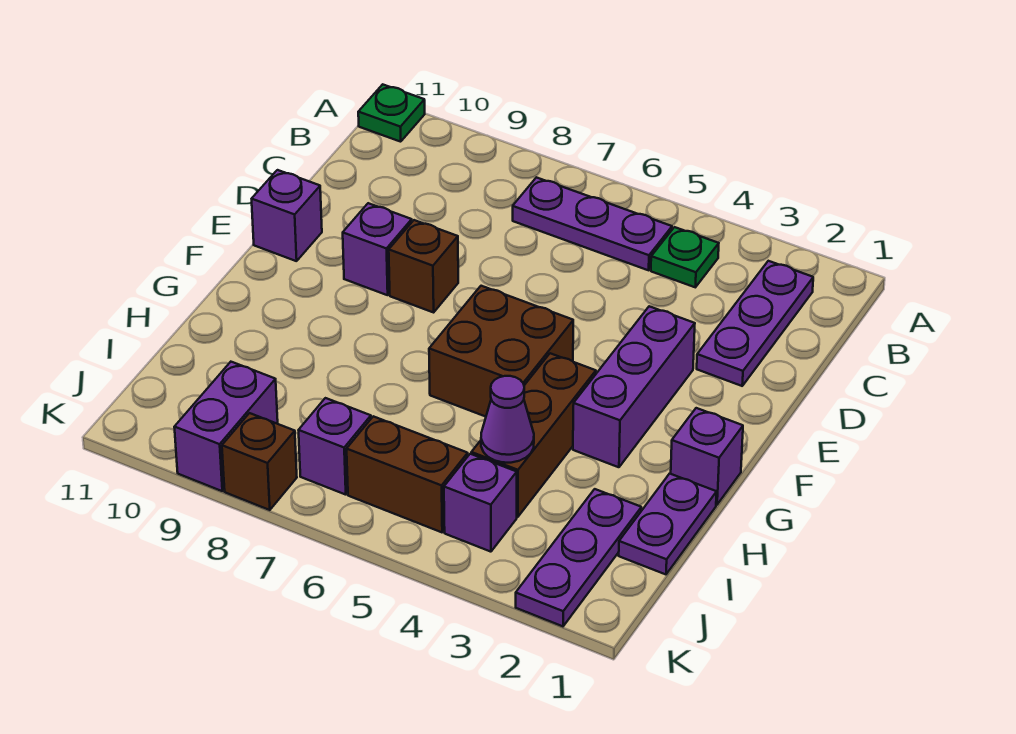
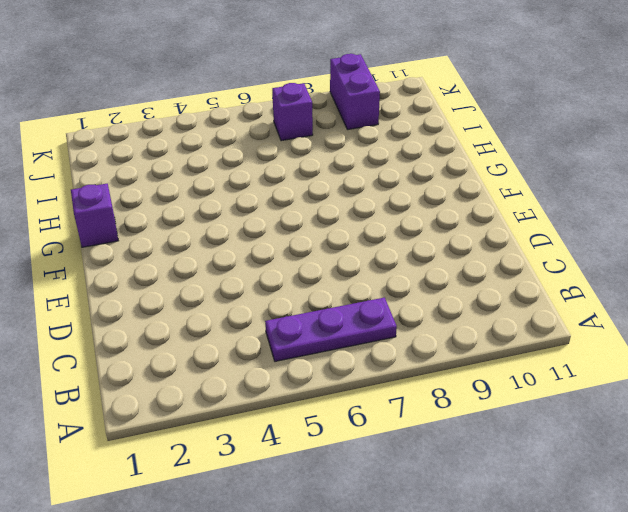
none -> green plate A11 level 1
none -> purple plate B2:D2 level 1
none -> green plate B4 level 1

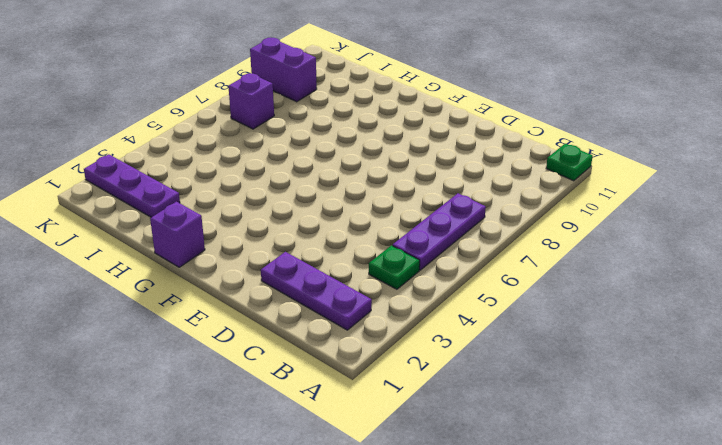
none -> purple brick E3:G3 level 1
none -> brown brick E8 level 1
none -> purple brick E9 level 1

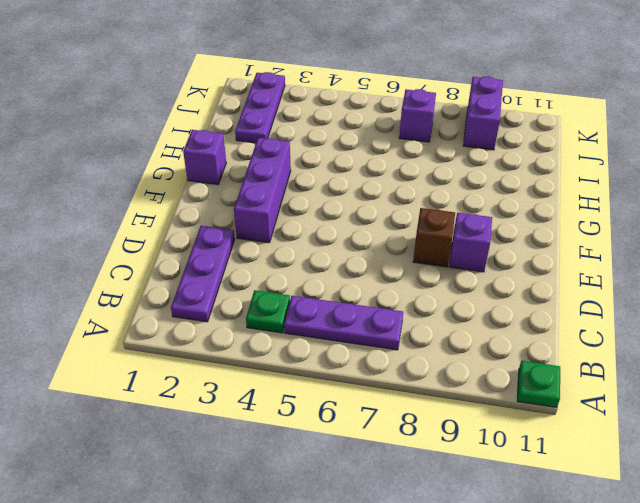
none -> purple brick E11 level 1
none -> brown brick F5:G6 level 1
none -> brown brick G4:I4 level 1

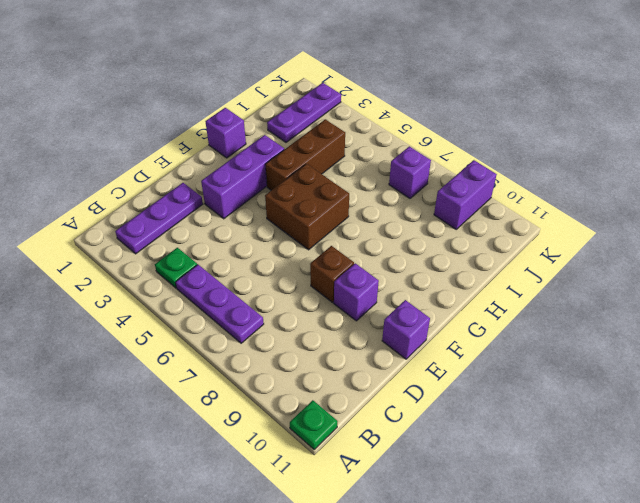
none -> purple plate H1:I1 level 1
none -> purple brick J4 level 1
none -> brown brick J5:J6 level 1

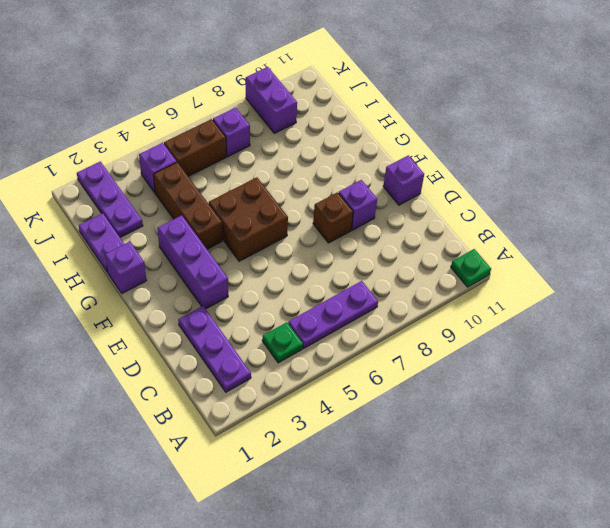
none -> brown brick K8 level 1
none -> purple cone I4 level 2

